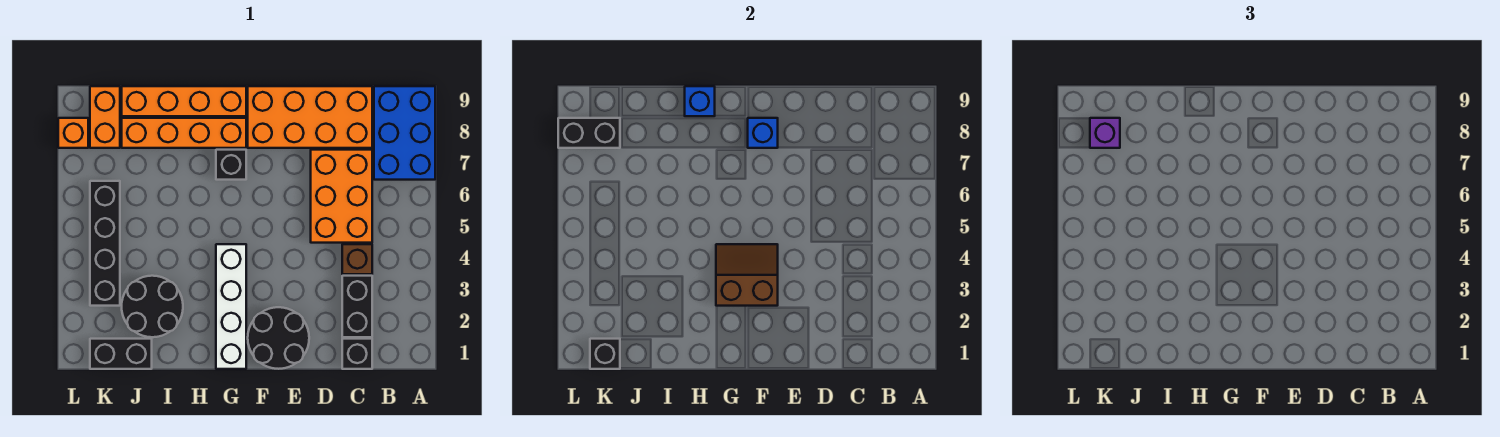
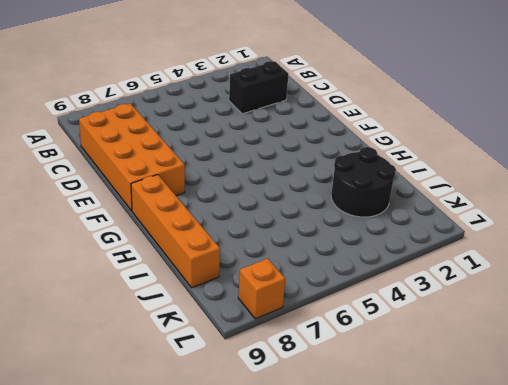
none -> blue brick A7:B9 level 1
none -> black brick C1 level 1
none -> brown brick C4 level 1

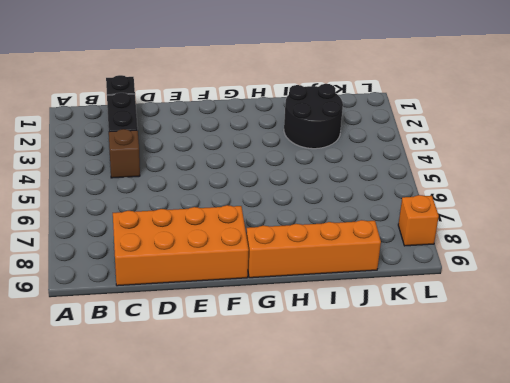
none -> blue brick A7:B9 level 1
none -> orange brick C5:D7 level 1
none -> black round brick E1:F2 level 1

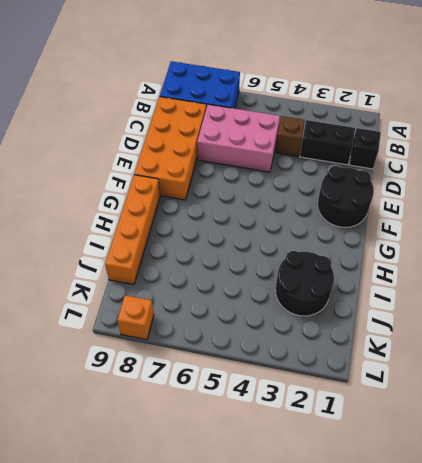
pink brick C5:D7 level 1 -> orange brick C5:D7 level 1
none -> white brick G1:G4 level 1
none -> black brick G7 level 1
none -> orange brick G8:J8 level 1

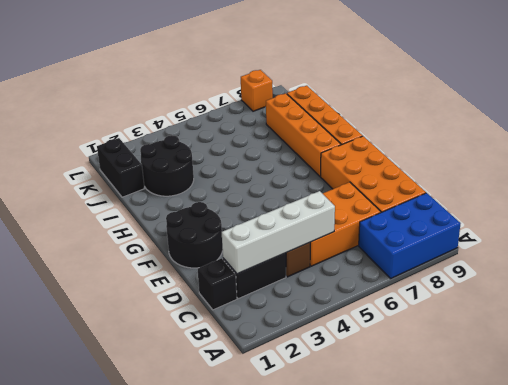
white brick C2:C5 level 2 -> white brick G1:G4 level 1
none -> black brick G7 level 1
none -> black brick K3:K6 level 1
none -> orange brick K8:K9 level 1

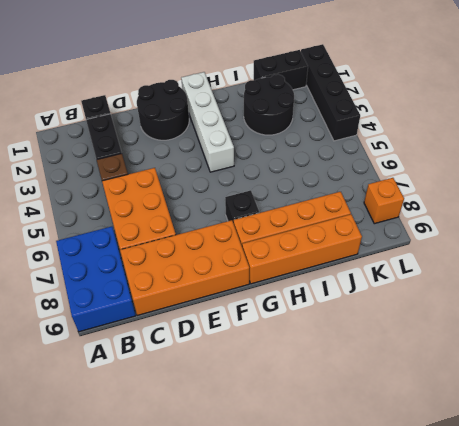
black brick L1:L4 level 1 -> black brick K3:K6 level 1
none -> orange brick K8:K9 level 1
none -> brown slope F3:G4 level 2 top 3
none -> blue brick F8 level 2

